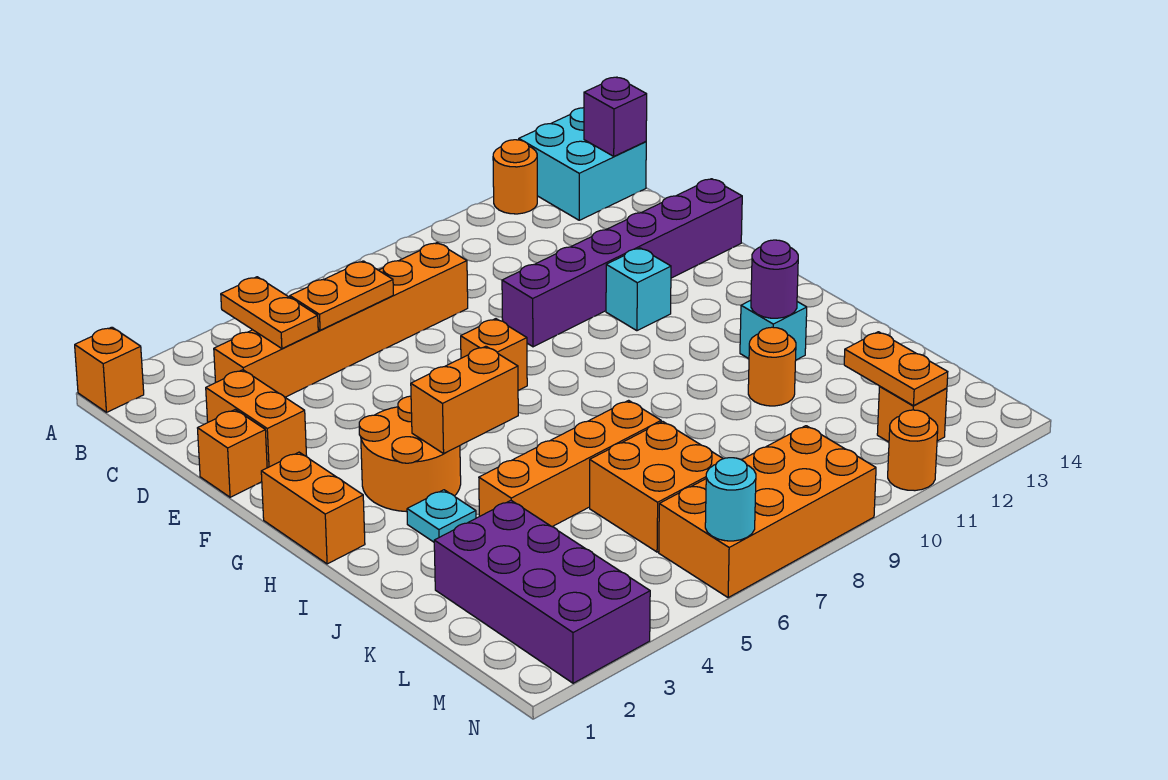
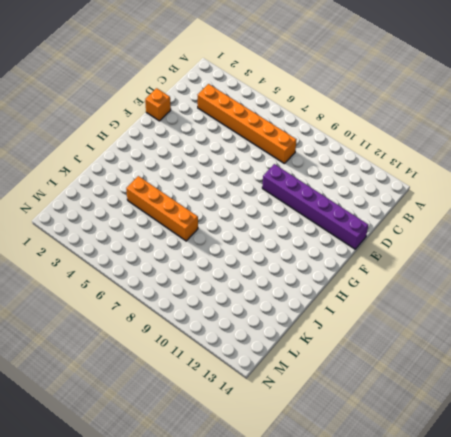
none -> orange brick A1 level 1
none -> orange round brick A12 level 1
none -> cyan brick A13:B14 level 1

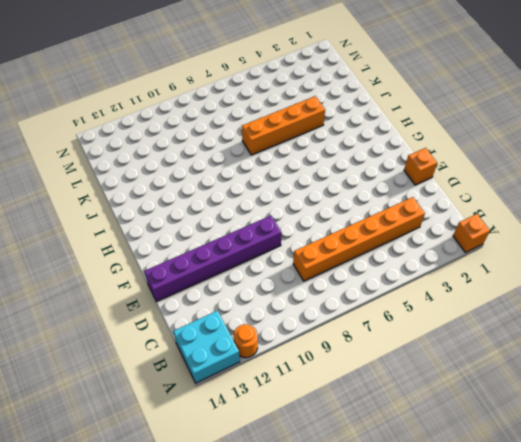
none -> orange brick D2:E2 level 1
none -> orange brick F7 level 1
none -> cyan brick F11 level 1

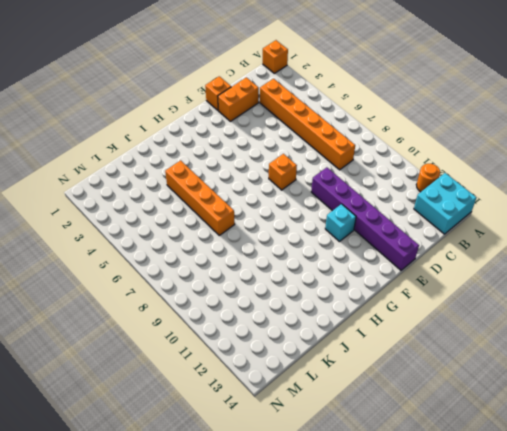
none -> orange brick G1:H1 level 1
none -> orange round brick G3:H4 level 1
none -> cyan plate I3 level 1

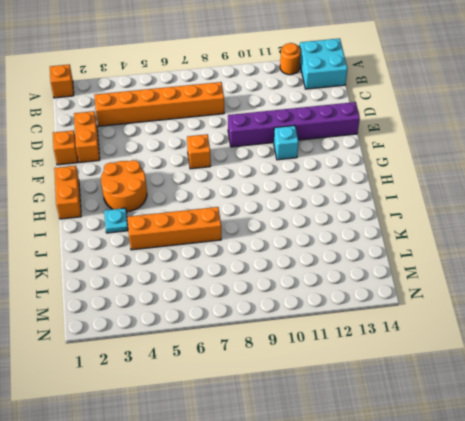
none -> cyan brick I12 level 1
none -> orange round brick J11 level 1
none -> purple brick K2:N3 level 1

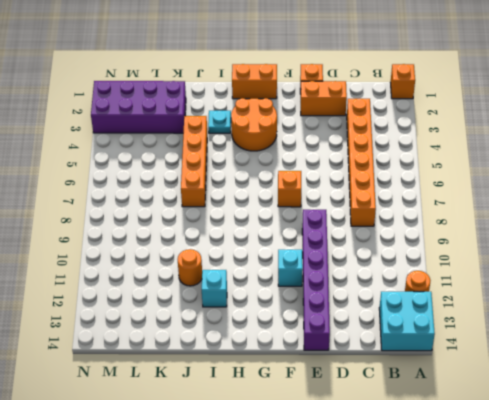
none -> orange brick K6:L7 level 1
none -> orange brick M6:N9 level 1
none -> orange brick M12 level 1

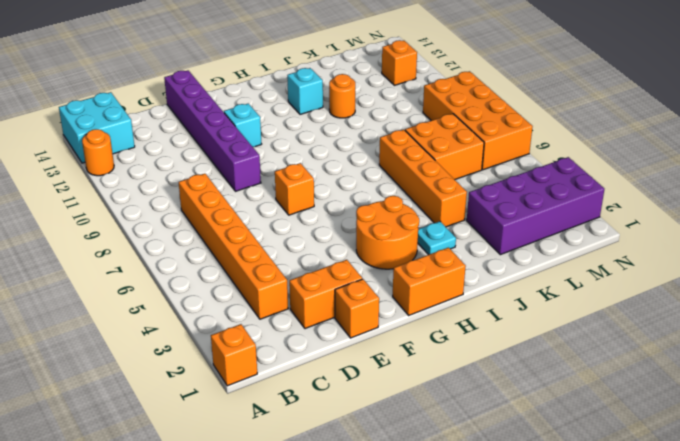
none -> orange round brick N11 level 1
none -> orange plate B4:C4 level 2
none -> purple brick B14 level 2

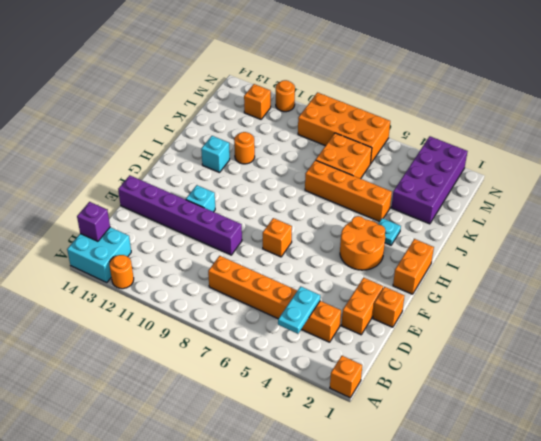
cyan plate B4:C4 level 2 -> orange plate B4:C4 level 2
none -> orange plate C5:C6 level 2
none -> orange brick H4:H5 level 2
none -> purple round brick I12 level 2

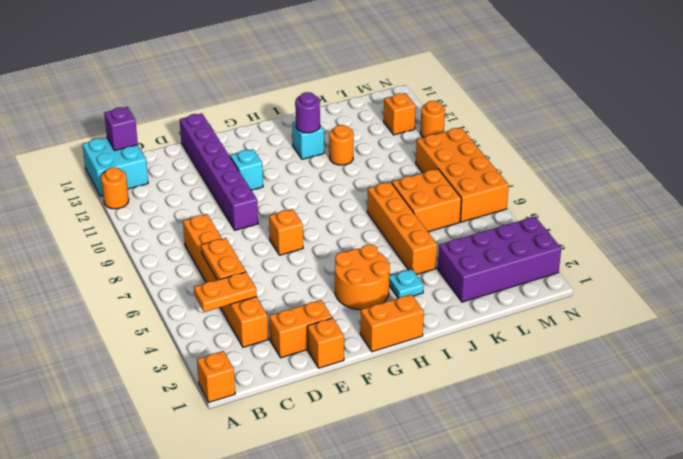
none -> orange brick H4:H5 level 2
none -> orange plate L12:M12 level 2
none -> cyan round brick N6 level 2

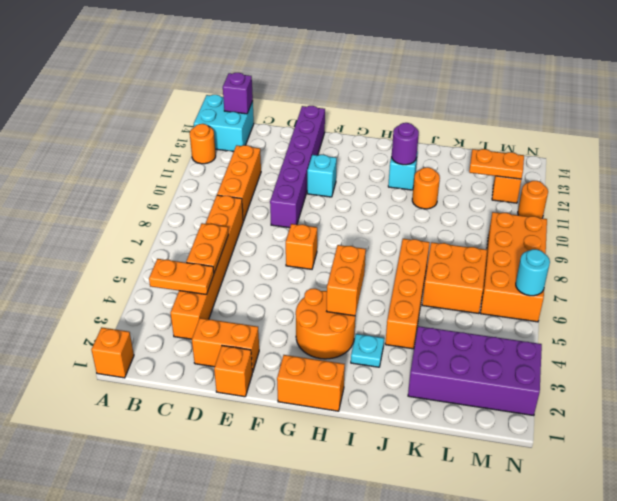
orange brick C9:C11 level 1 -> none

